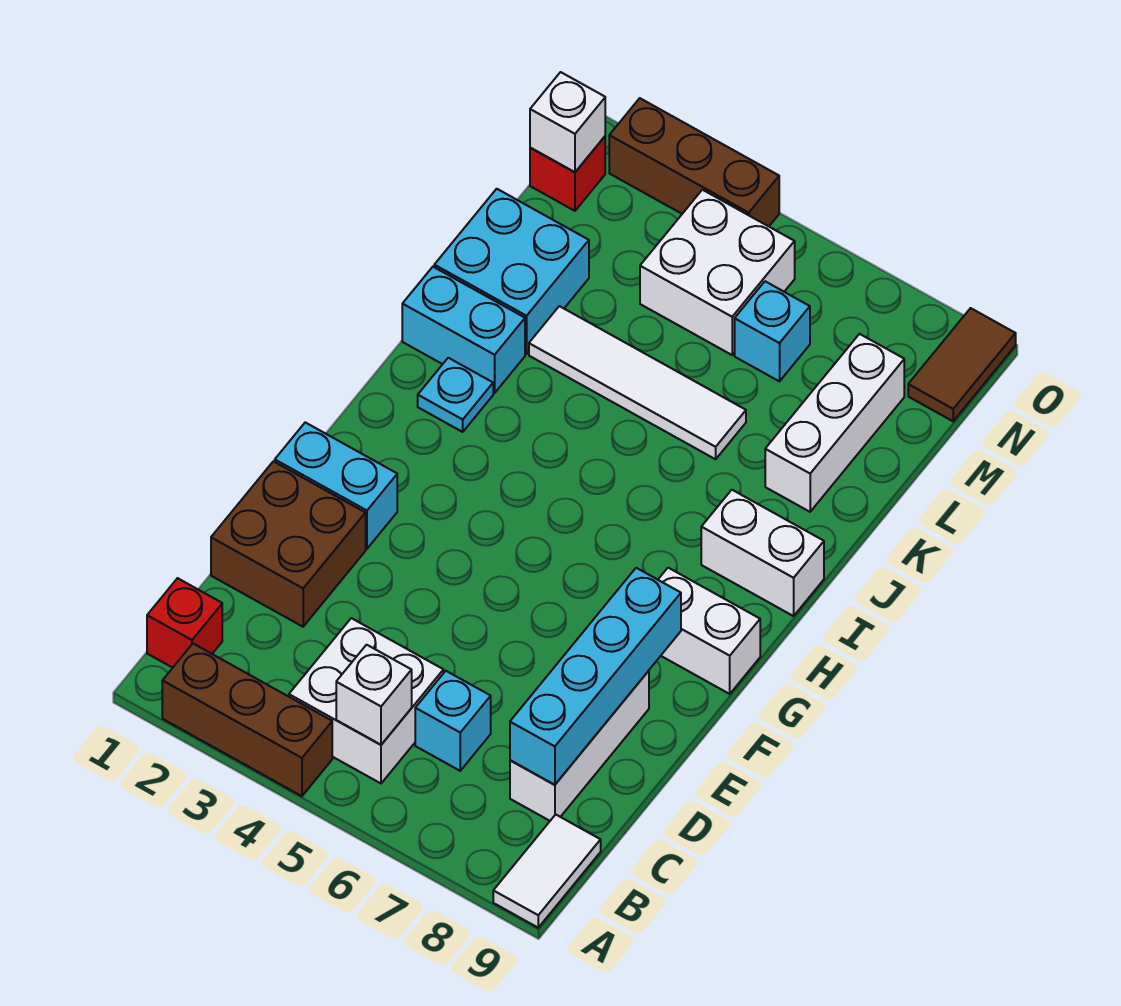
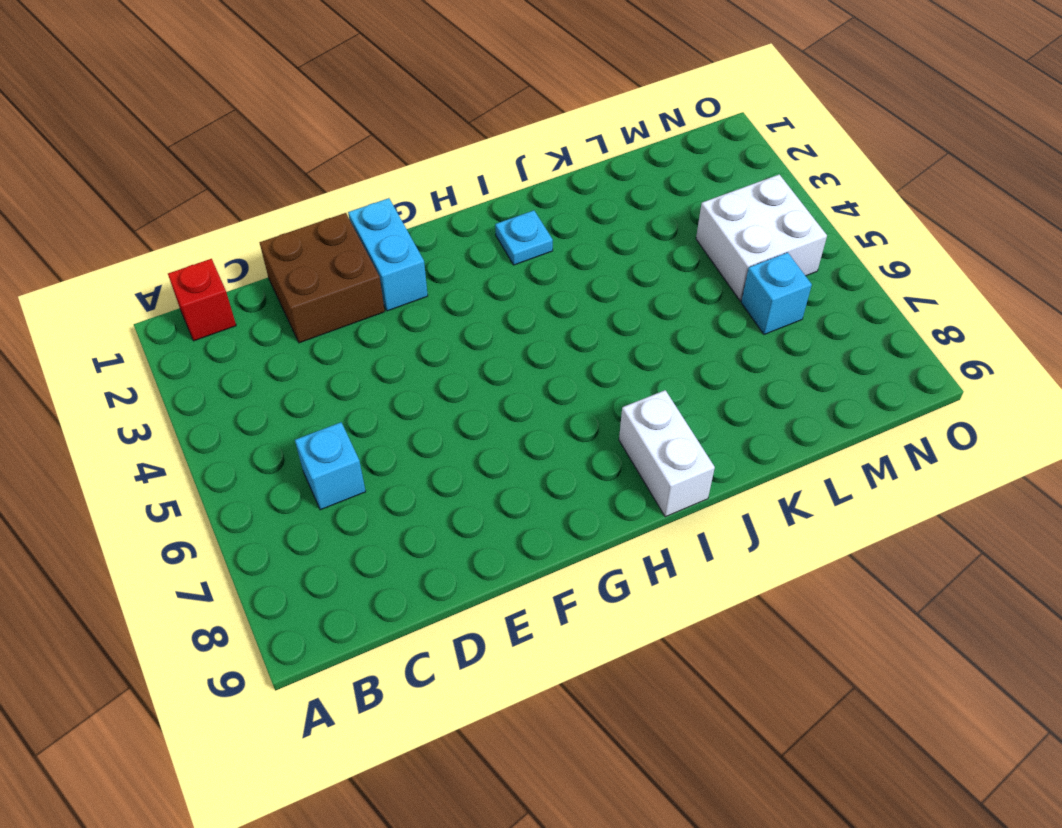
none -> brown brick A2:A4 level 1
none -> white tile A9:B9 level 1
none -> white brick B4:C5 level 1

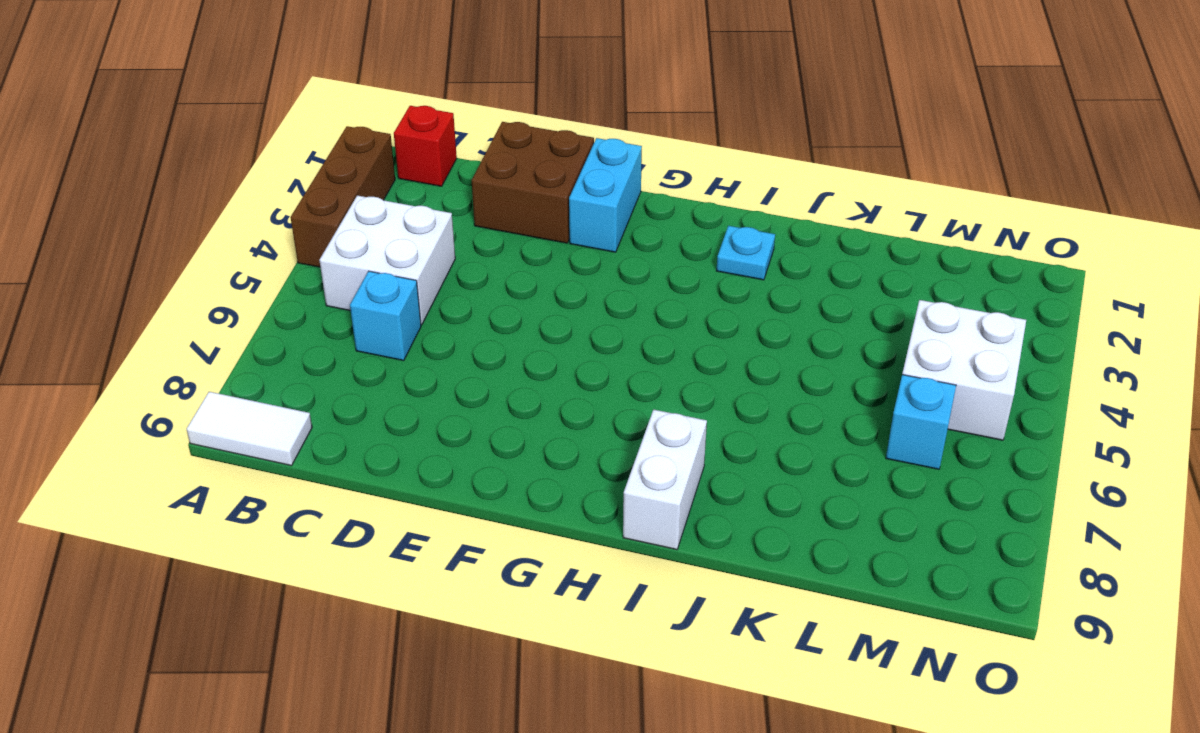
none -> white brick C8:E8 level 1
none -> white brick G8:G9 level 1
none -> cyan brick J1:J2 level 1

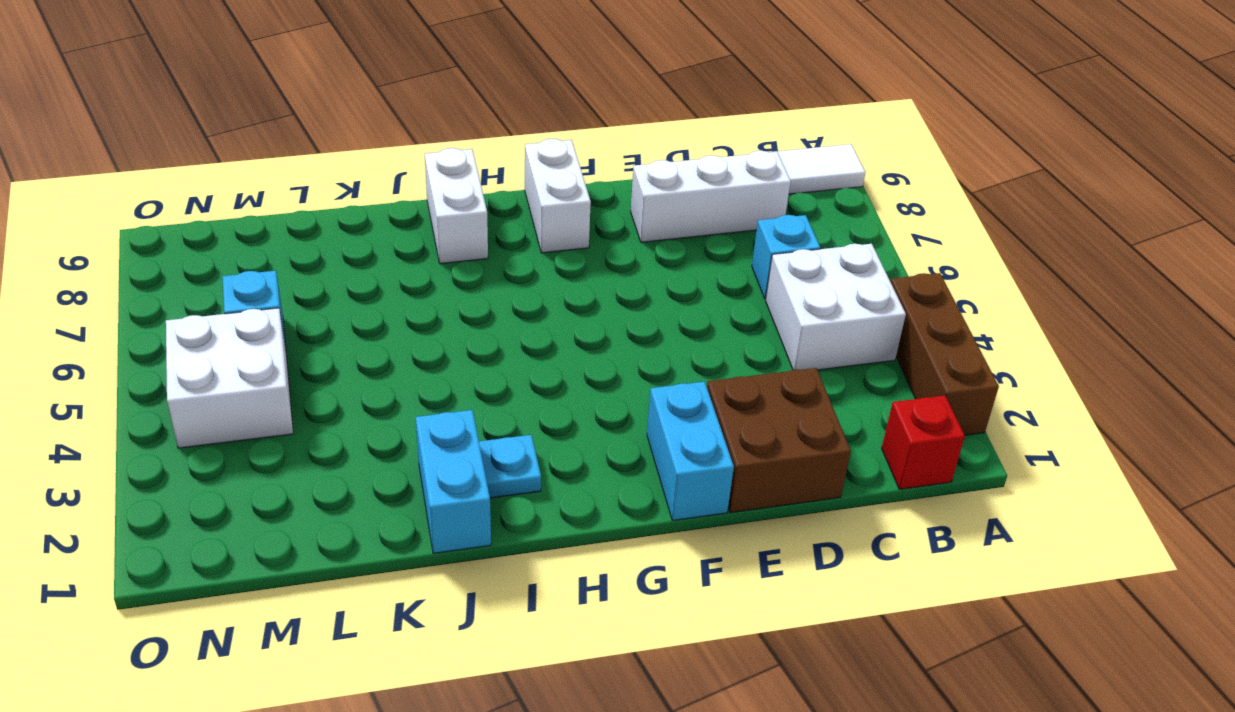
none -> cyan brick K1:L2 level 1
none -> white tile K3:K6 level 1
none -> white brick K8:M8 level 1

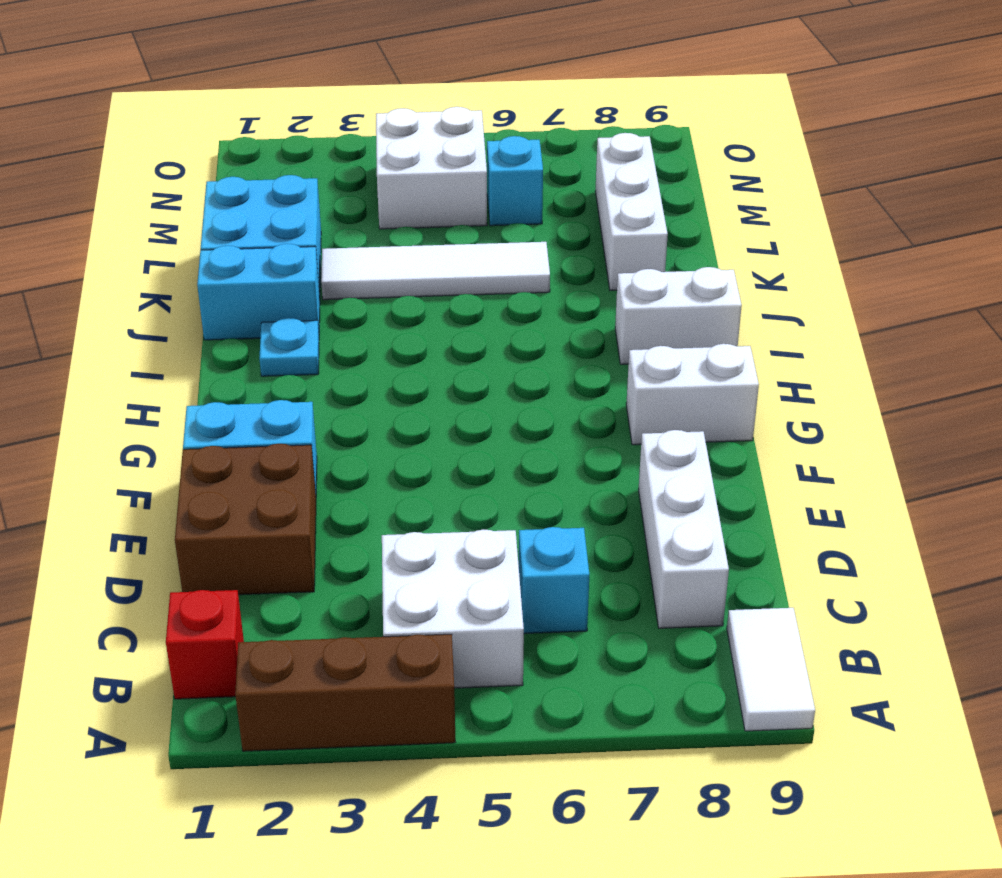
none -> red brick N1 level 1
none -> brown tile N9:O9 level 1
none -> brown brick O2:O4 level 1

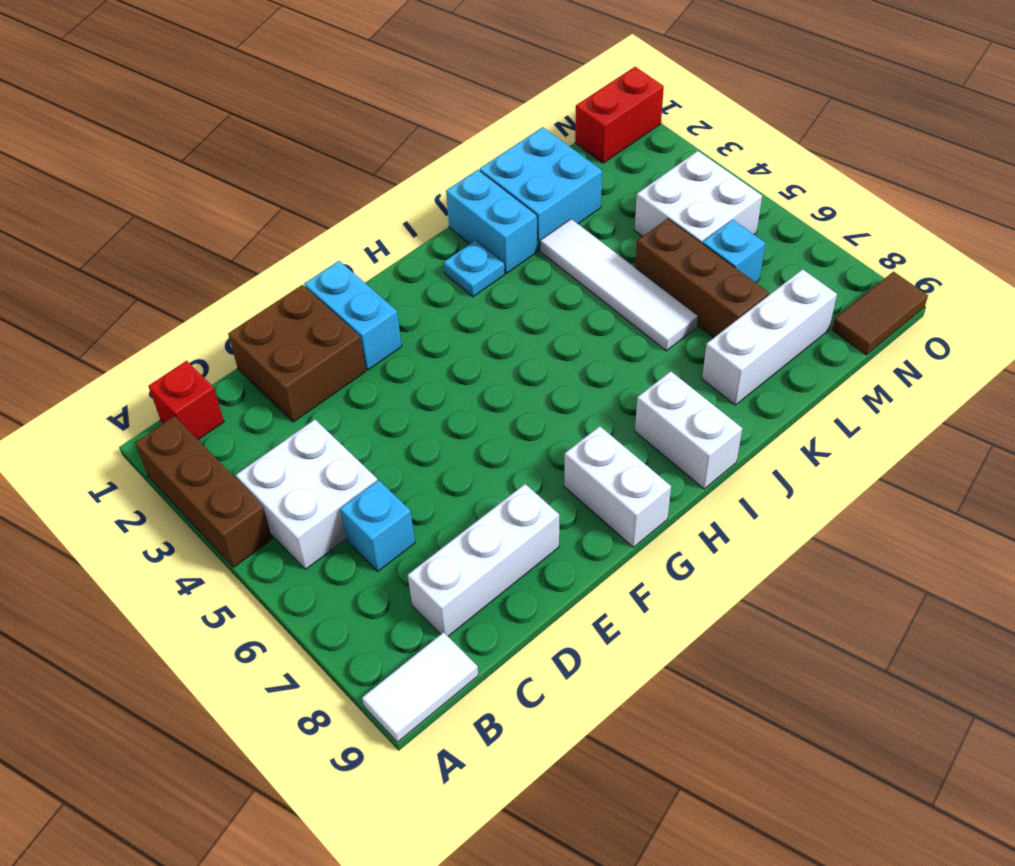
brown brick L5:L7 level 1 -> brown brick O2:O4 level 1
red brick N1:O1 level 1 -> red brick N1 level 1
none -> white brick B5 level 2
none -> cyan brick C8:F8 level 2
none -> white brick N1 level 2

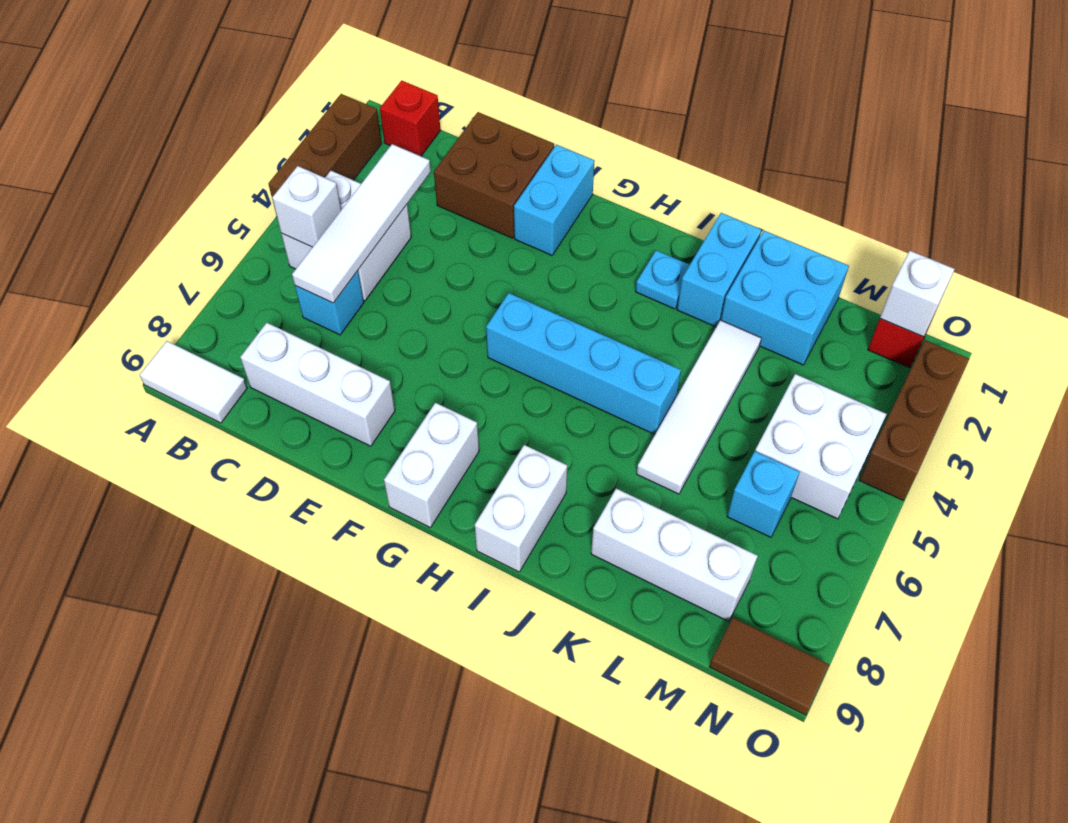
white tile C3:C6 level 2 -> none
cyan brick G5:J5 level 1 -> cyan brick C8:F8 level 2

